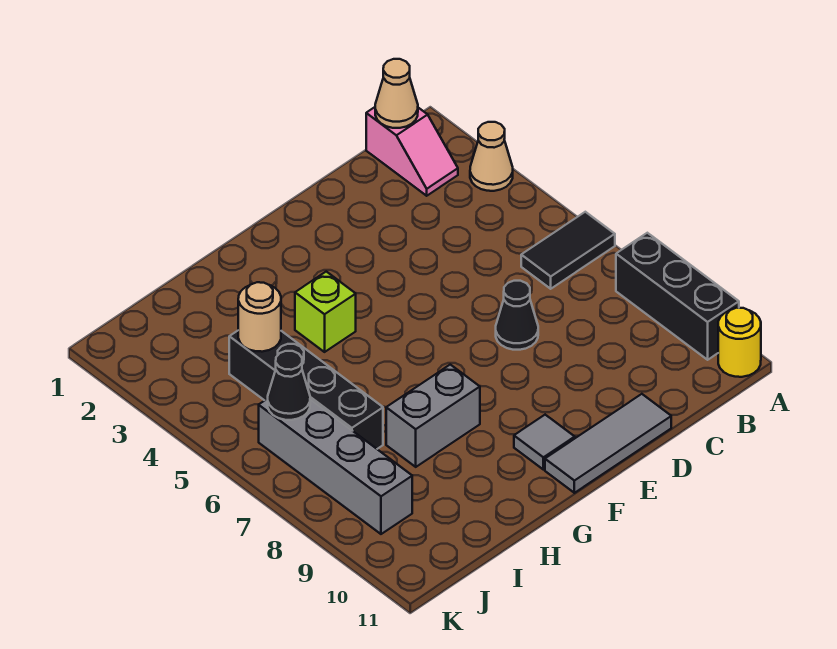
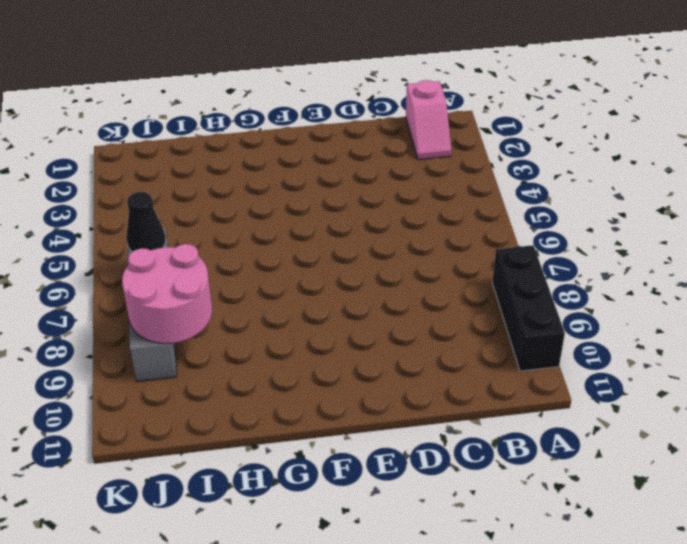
pink round brick I8:J9 level 2 -> none
none -> tan cone A3 level 1
none -> black tile A6:B6 level 1
none -> yellow round brick A11 level 1

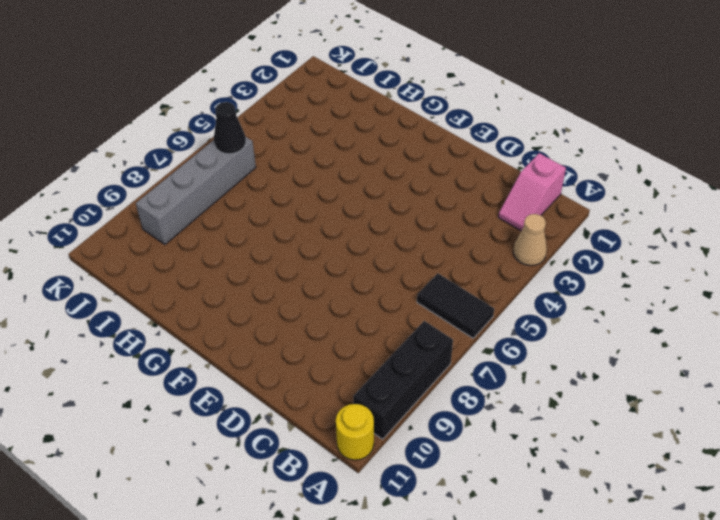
none -> black cone D7 level 1
none -> grey tile D11:F11 level 1
none -> grey tile F10 level 1

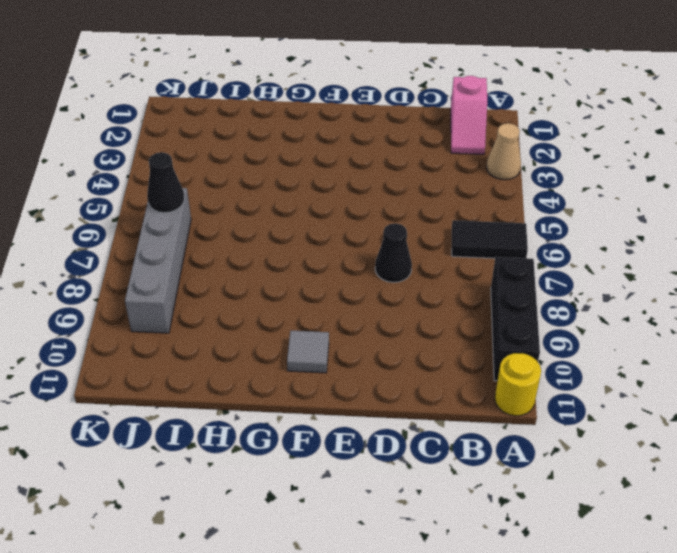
none -> grey tile D11:F11 level 1
none -> lime brick G4 level 1
none -> grey brick G8:H8 level 1

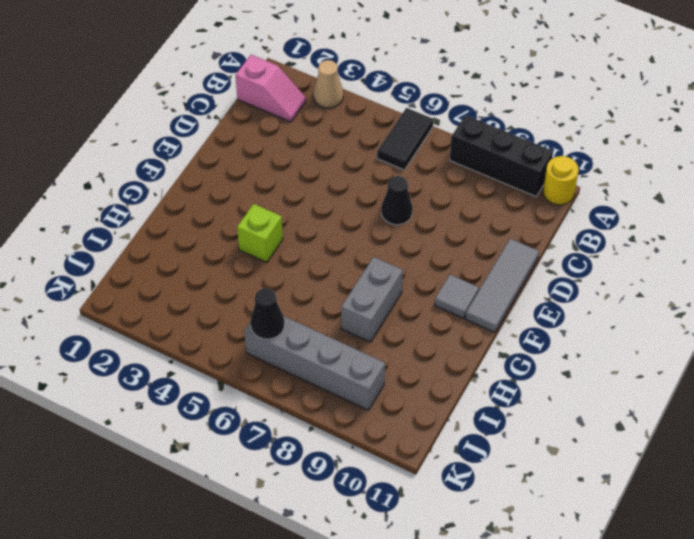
none -> black brick I4:I7 level 1
none -> tan cone B1 level 2
none -> tan round brick I4 level 2

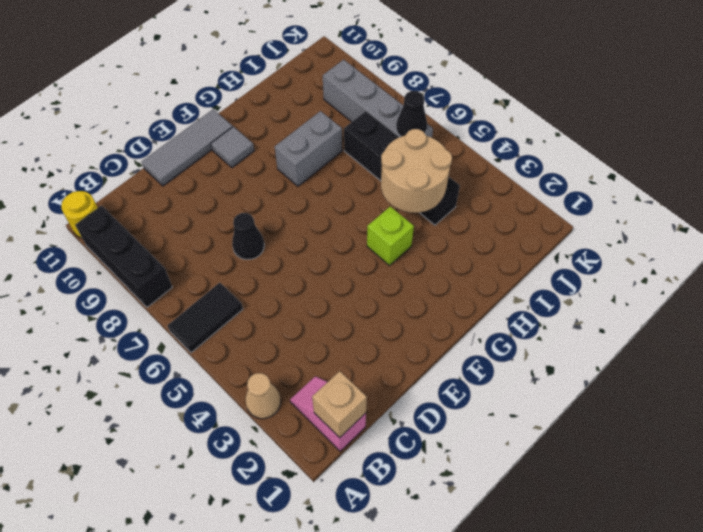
tan brick B1 level 2 -> tan cone B1 level 2
tan round brick H4:I5 level 2 -> tan round brick I4 level 2

